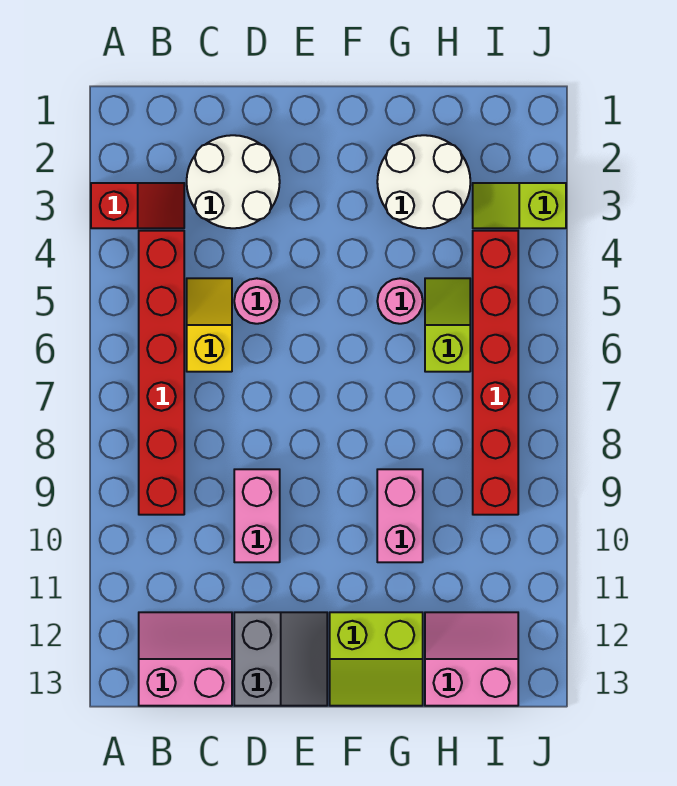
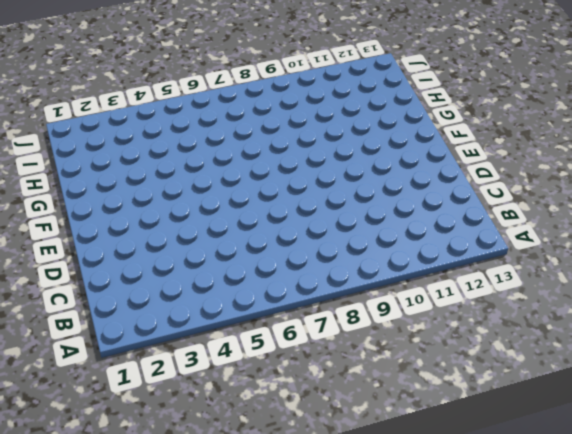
none -> red slope A3:B3 level 1 top A
none -> red brick B4:B9 level 1
none -> pink slope B12:C13 level 1 top 13

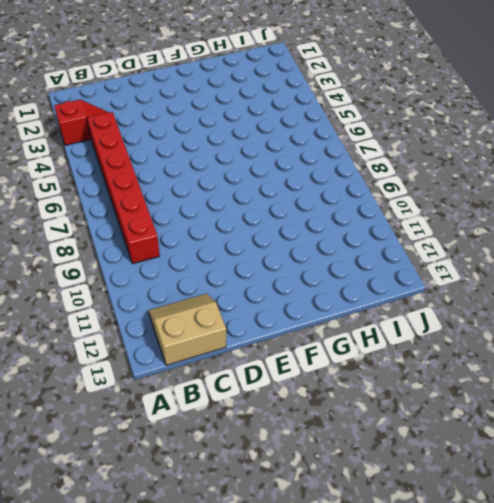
tan slope B12:C13 level 1 top 13 -> pink slope B12:C13 level 1 top 13
none -> white round brick C2:D3 level 1
none -> yellow slope C5:C6 level 1 top 6
none -> pink round brick D5 level 1

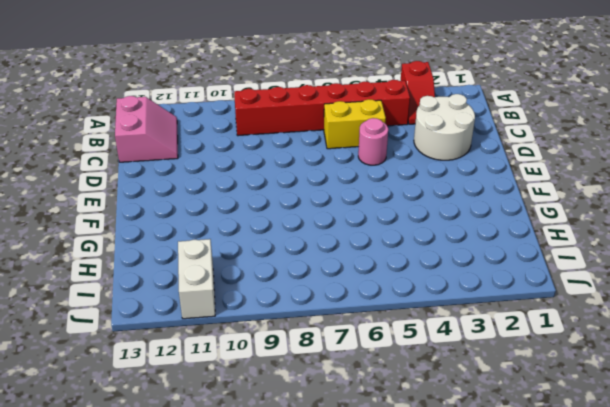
yellow brick C5:C6 level 1 -> yellow slope C5:C6 level 1 top 6
white brick I11:J11 level 1 -> none
none -> pink brick D9:D10 level 1
none -> grey slope D12:E13 level 1 top D
none -> lime slope F12:G13 level 1 top 12

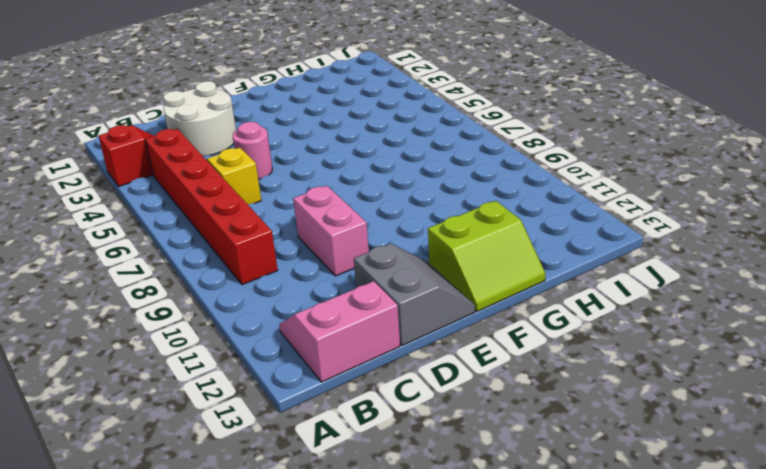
none -> white round brick G2:H3 level 1
none -> pink round brick G5 level 1
none -> pink brick G9:G10 level 1

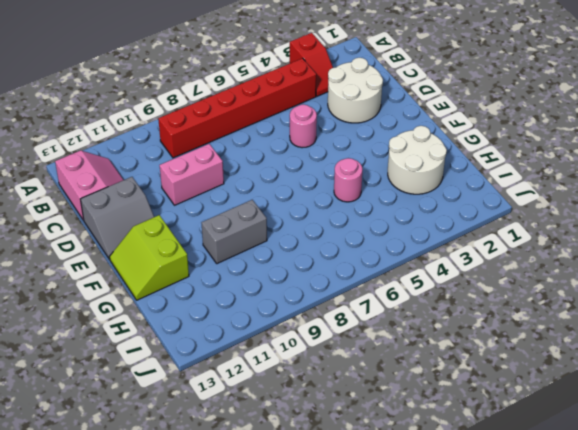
grey brick G9:G10 level 1 -> pink brick G9:G10 level 1
none -> yellow slope C5:C6 level 1 top 6
none -> lime slope H5:H6 level 1 top 6
none -> pink slope H12:I13 level 1 top 13

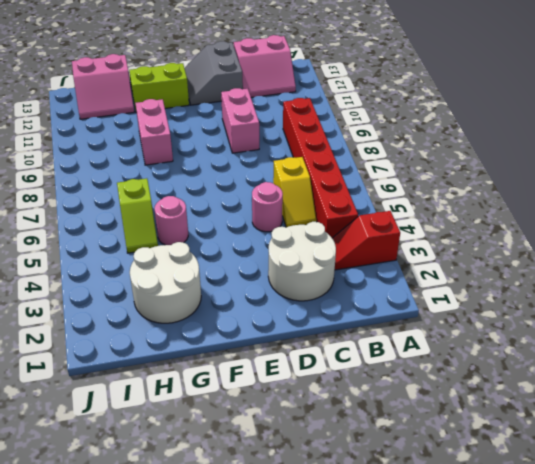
none -> lime slope I3:J3 level 1 top J
none -> red brick I4:I9 level 1

